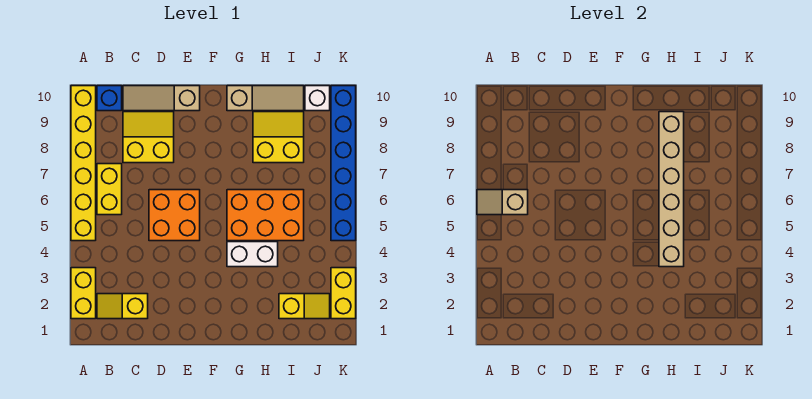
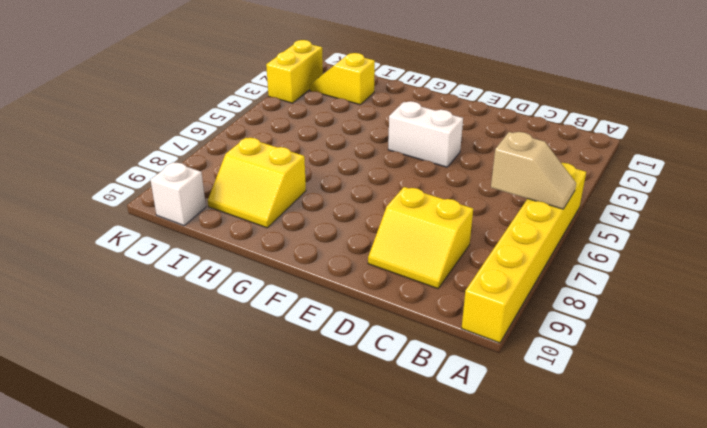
white brick E4:F4 level 1 -> white brick G4:H4 level 1
none -> yellow brick A2:A3 level 1
none -> yellow slope B2:C2 level 1 top C
none -> yellow brick B6:B7 level 1

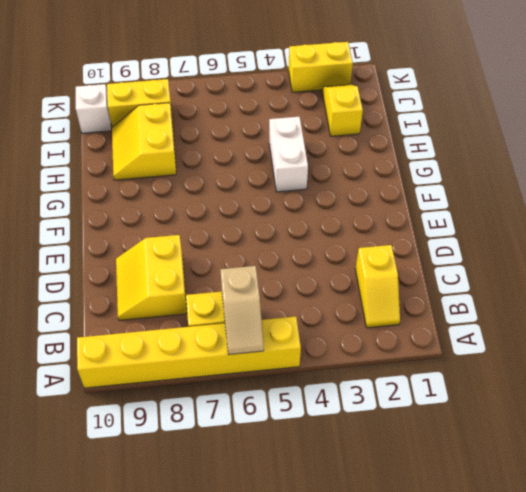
yellow brick J8:J9 level 1 -> yellow brick A2:A3 level 1
none -> blue brick B10 level 1
none -> tan slope C10:E10 level 1 top E
none -> orange brick D5:E6 level 1

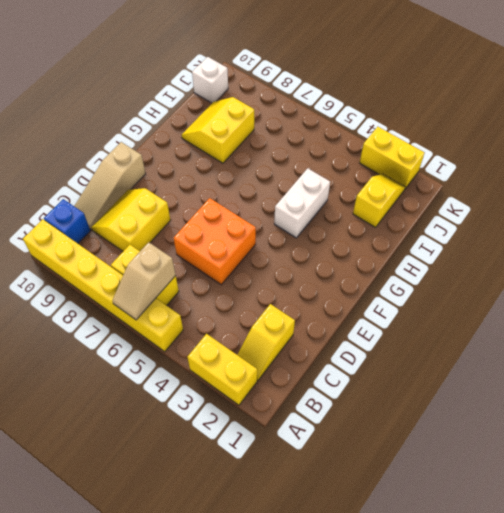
none -> orange brick G5:I6 level 1
none -> tan slope G10:I10 level 1 top G
none -> blue brick K5:K10 level 1

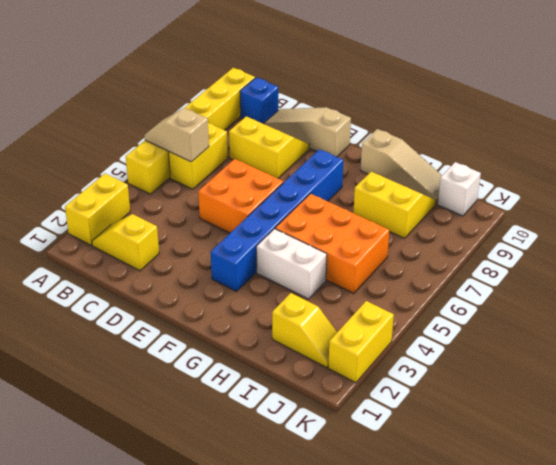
blue brick F3:F8 level 1 -> blue brick K5:K10 level 1
none -> tan brick H4:H9 level 2

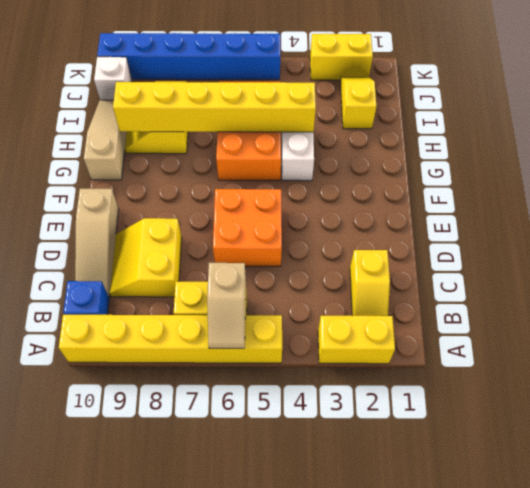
yellow brick H4:H9 level 2 -> tan brick H4:H9 level 2

